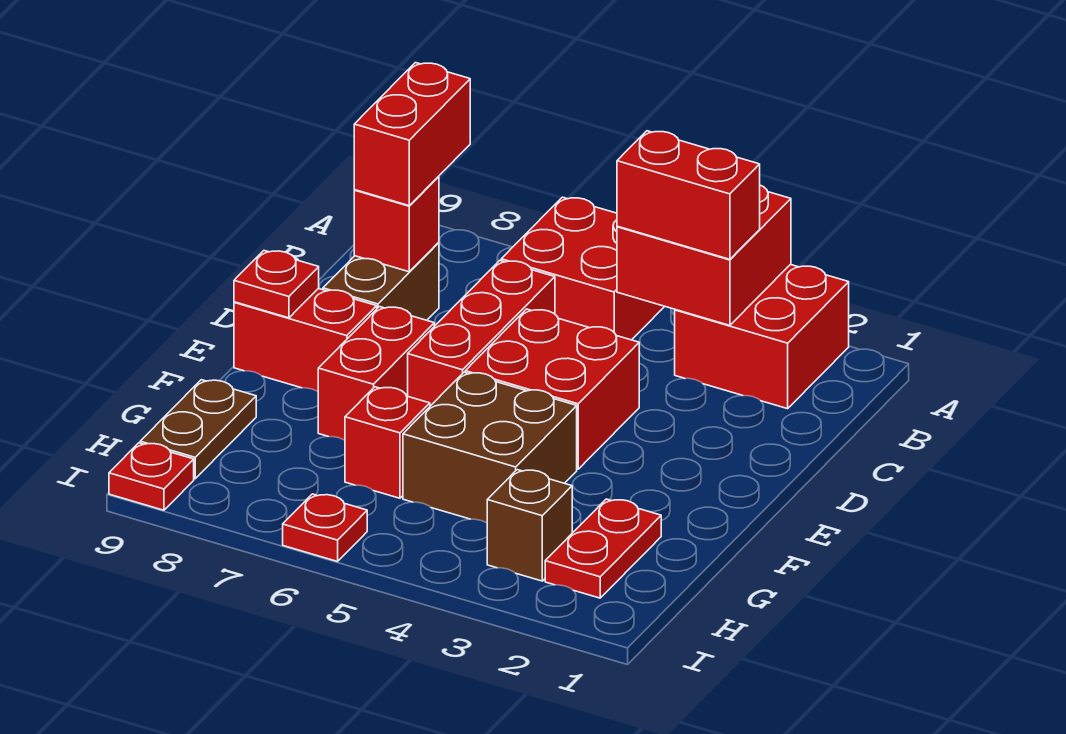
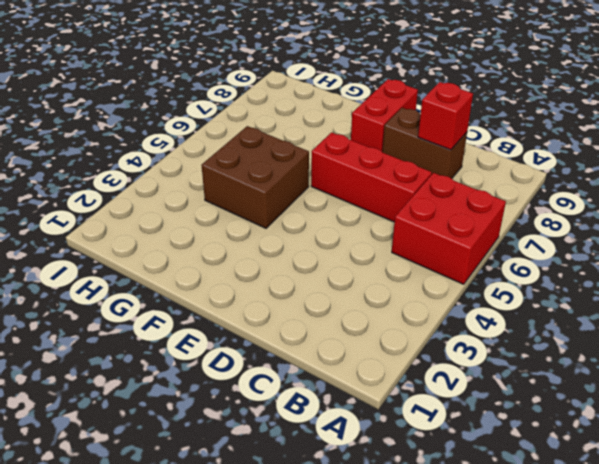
none -> red brick A2:B3 level 1
none -> red brick D4:E5 level 1
none -> red brick E7:F7 level 1

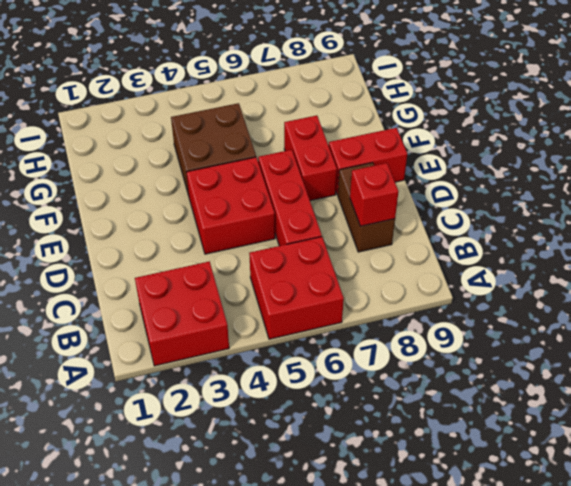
none -> red plate G2:H2 level 1
none -> red brick G6 level 1
none -> brown plate G9:H9 level 1

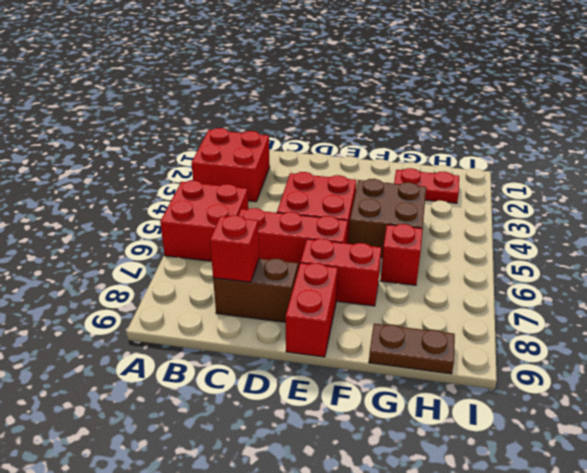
none -> brown brick H3 level 1
none -> red plate I6 level 1
none -> red plate I9 level 1

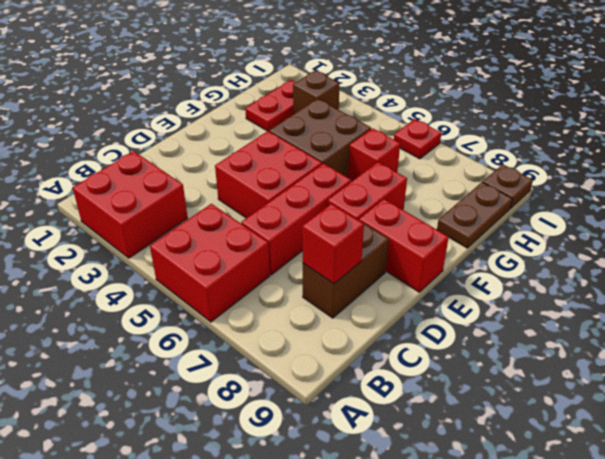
brown plate I9 level 1 -> red plate I9 level 1
none -> red brick A3:B4 level 2
none -> red plate E9 level 2
none -> red brick B3:B4 level 3

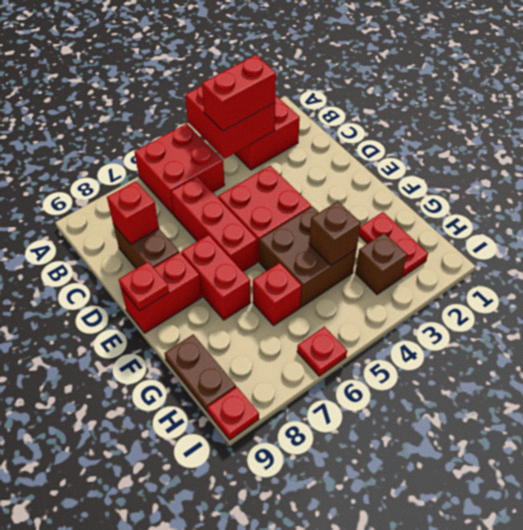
brown brick G4 level 2 -> none
none -> red brick B8:C8 level 3

